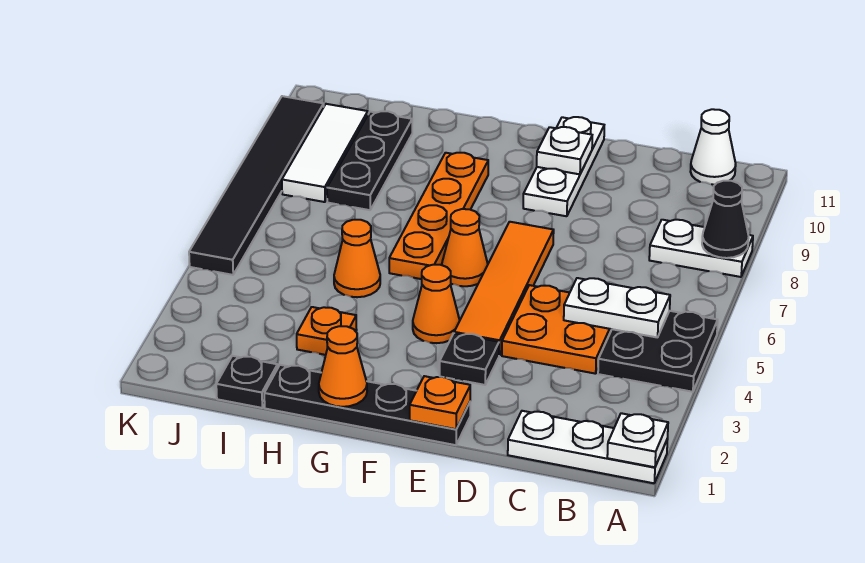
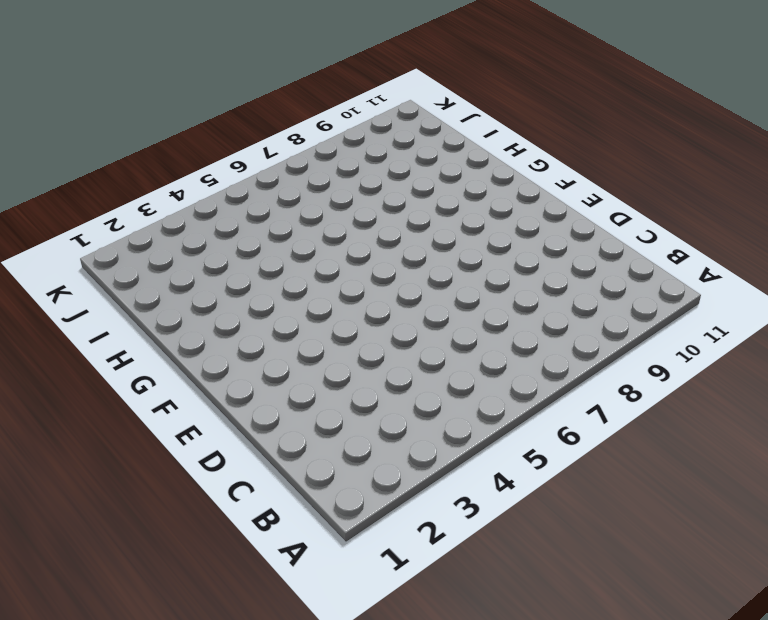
none -> white plate A1:C1 level 1
none -> black plate A4:B5 level 1
none -> white plate A8:B8 level 1

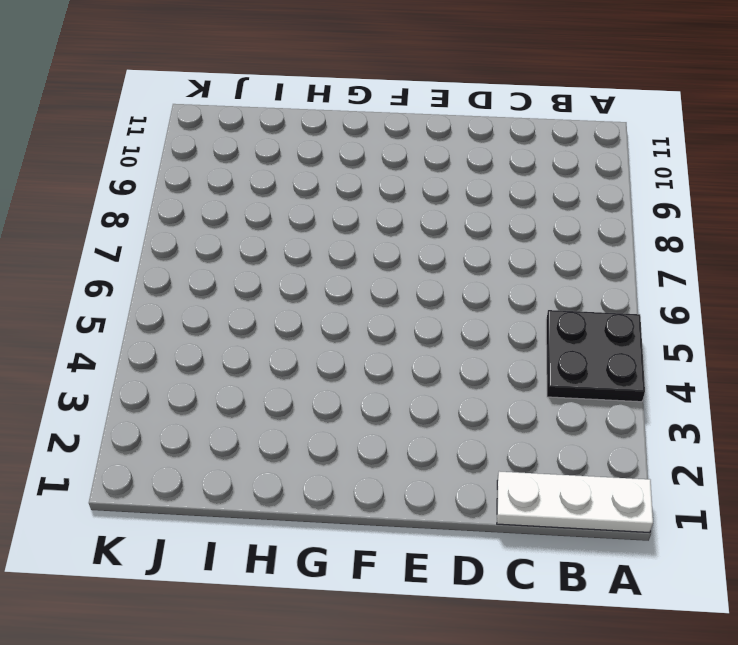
none -> white plate A8:B8 level 1
none -> white cone B11 level 1
none -> orange plate C4:D5 level 1

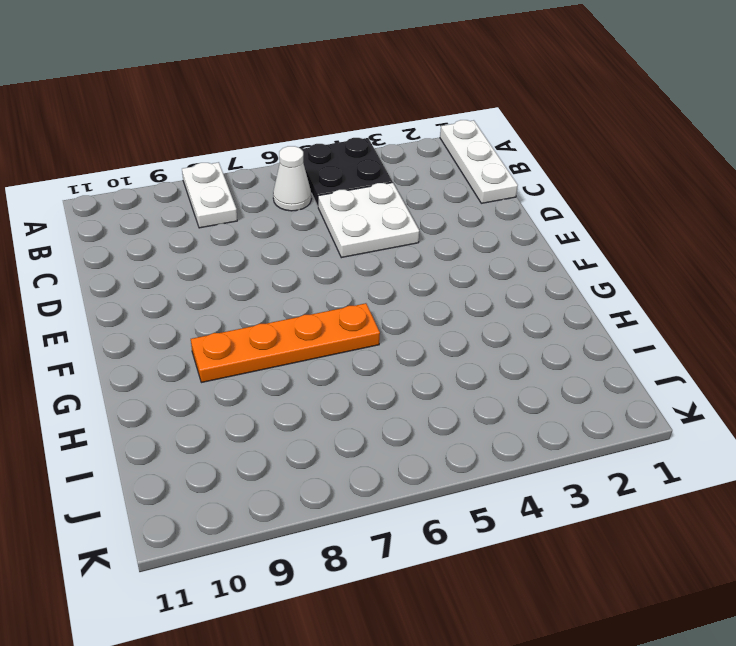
white cone B6 level 1 -> white cone B11 level 1
white plate C4:D5 level 1 -> orange plate C4:D5 level 1
none -> black plate E1:H1 level 1
none -> black plate E3 level 1
none -> orange tile E4:E7 level 1

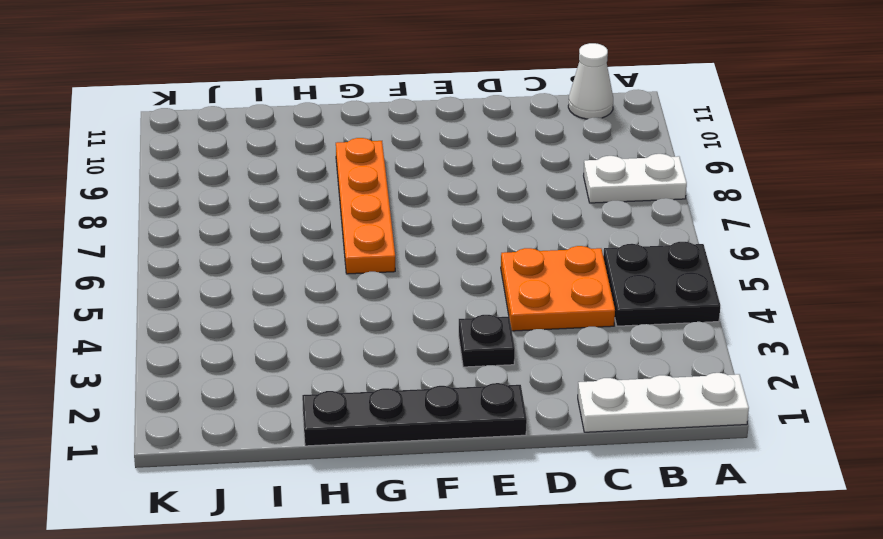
none -> orange tile E4:E7 level 1
none -> white plate E9:E11 level 1
none -> orange cone F4 level 1

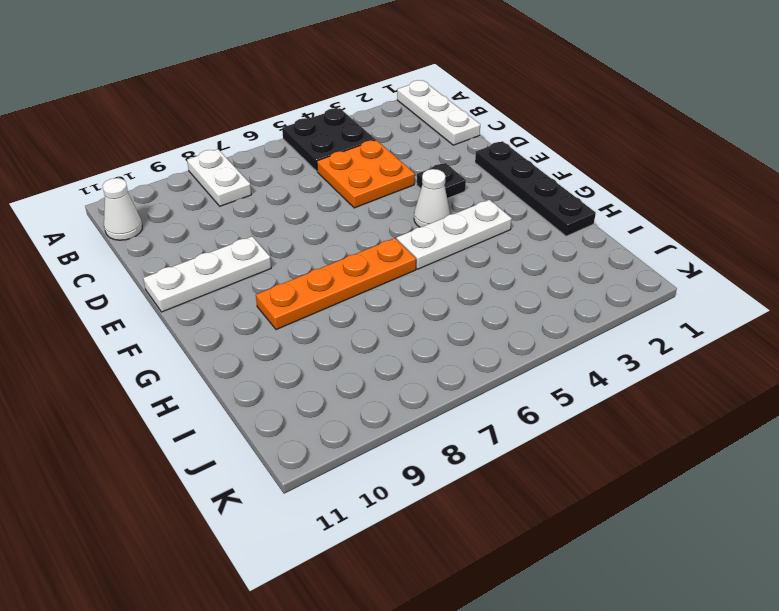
white cone F4 level 1 -> orange cone F4 level 1
white plate G3:G5 level 1 -> none
none -> orange tile E4:E7 level 1
none -> orange cone F6 level 1
none -> orange plate H3 level 1

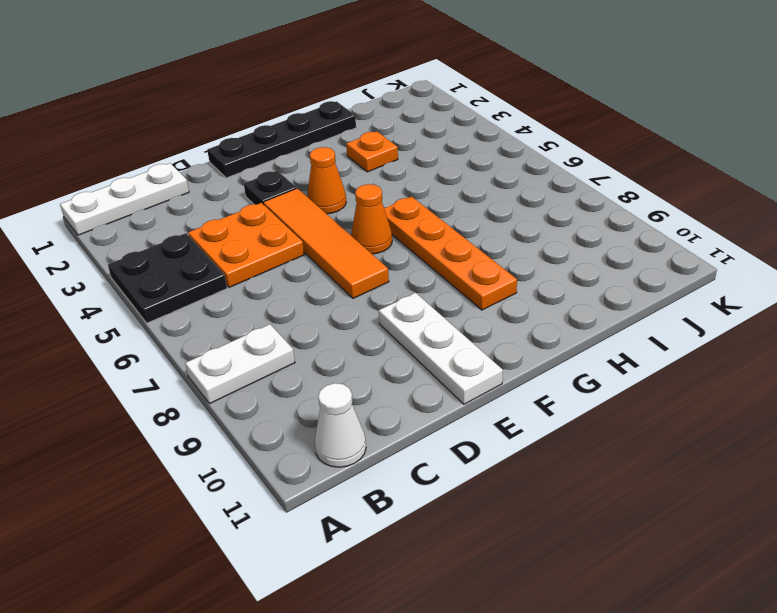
none -> orange cone H5 level 1
none -> black plate I1 level 1
none -> black plate I8:I10 level 1

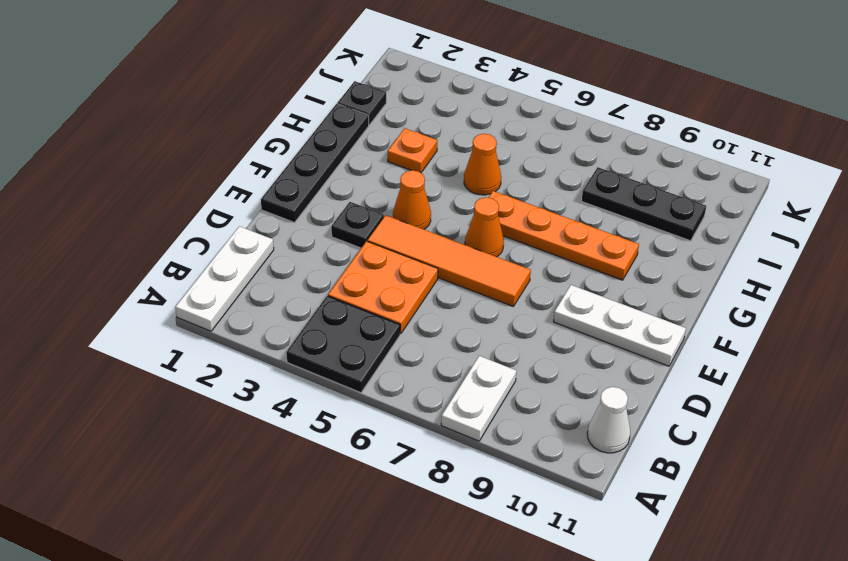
none -> white tile J8:J10 level 1
none -> black tile K5:K10 level 1
none -> white plate A1 level 2

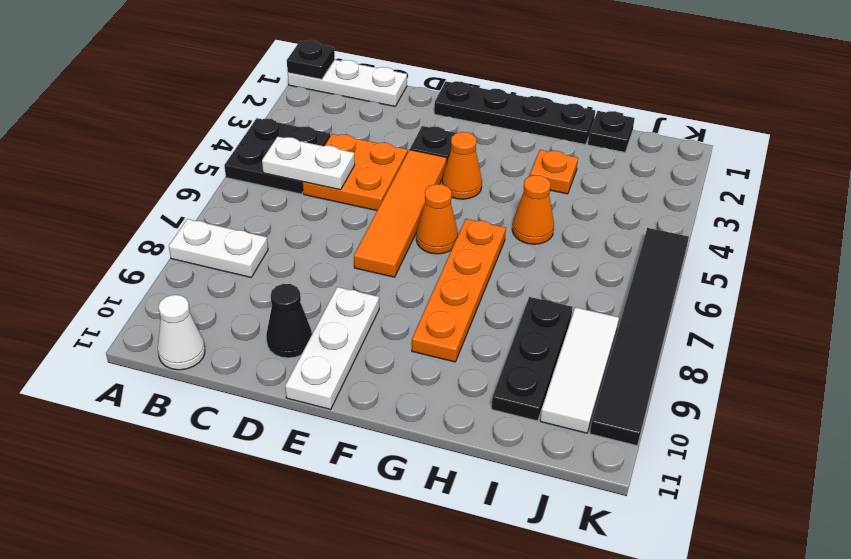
black plate A1 level 2 -> white plate A1 level 2
black cone D10 level 1 -> black cone A8 level 2
none -> orange plate E1 level 2
none -> white plate E10 level 2
none -> orange cone G1 level 2

